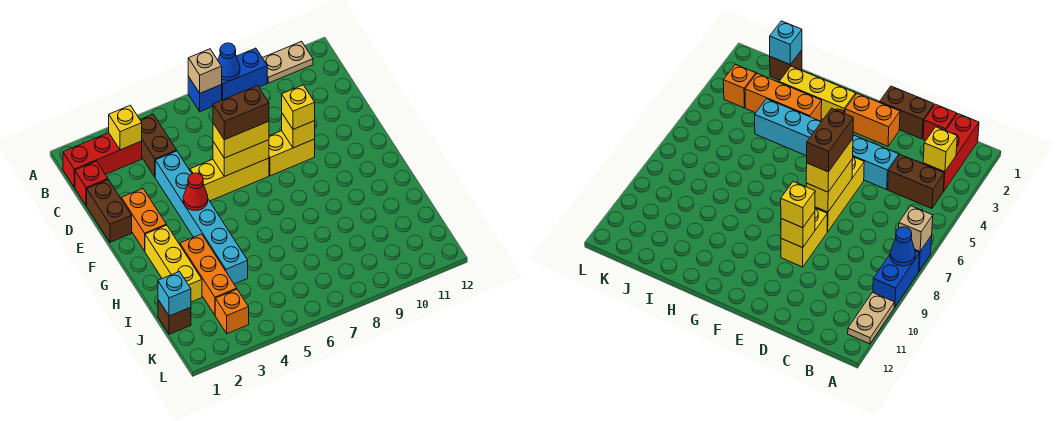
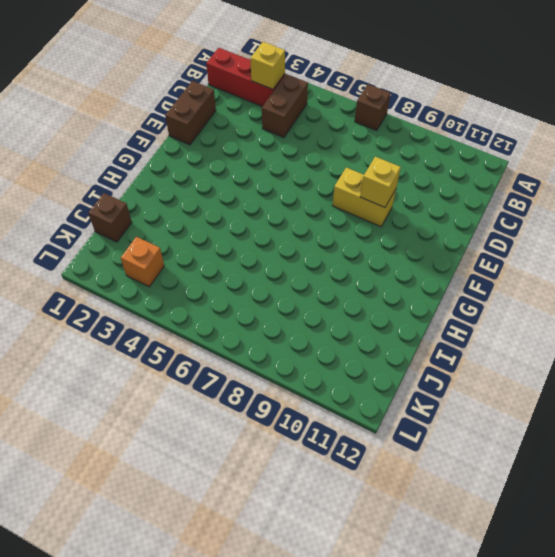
brown brick A7 level 1 -> blue brick A7 level 1
none -> blue brick A8:A9 level 1
none -> tan plate A10:A11 level 1
none -> red brick C1 level 1

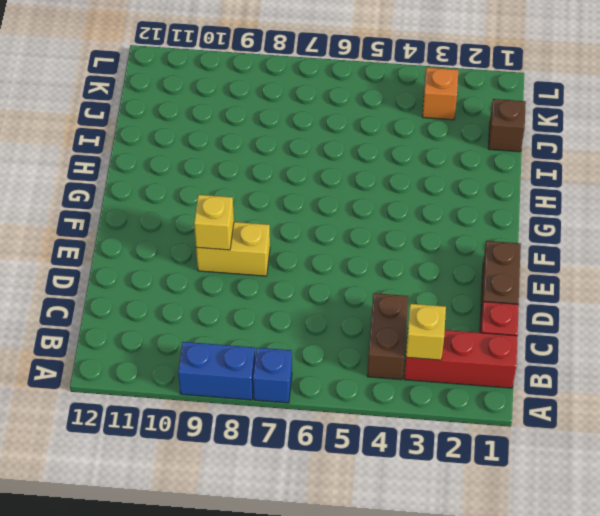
none -> tan plate A10:A11 level 1
none -> cyan brick D4:I4 level 1
none -> orange brick E2:F2 level 1

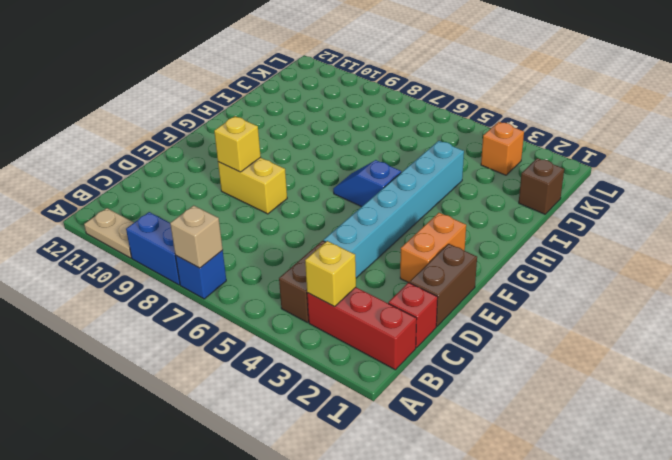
blue slope G5:G6 level 1 top 5 -> none
none -> yellow brick E5:E7 level 1
none -> yellow brick G2:I2 level 1
none -> orange brick H3:J3 level 1

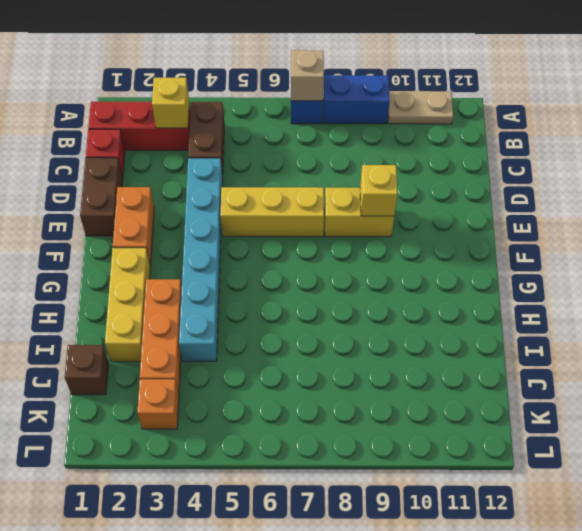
none -> blue cone A8 level 2
none -> yellow brick E6:E7 level 2
none -> red cone F4 level 2

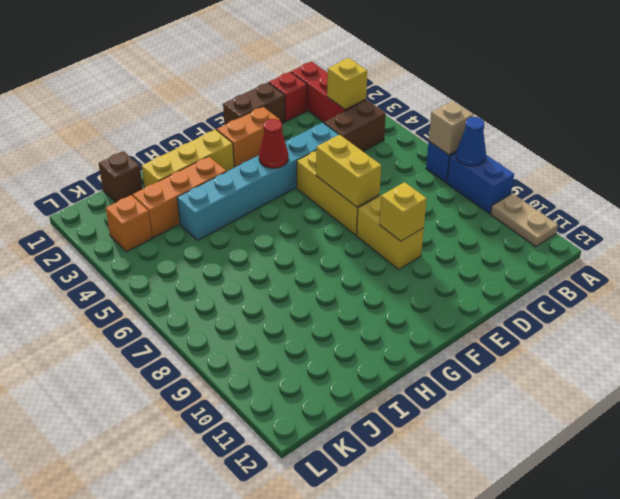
none -> cyan brick J1 level 2
none -> yellow brick E6:E7 level 3
none -> yellow brick E9 level 3

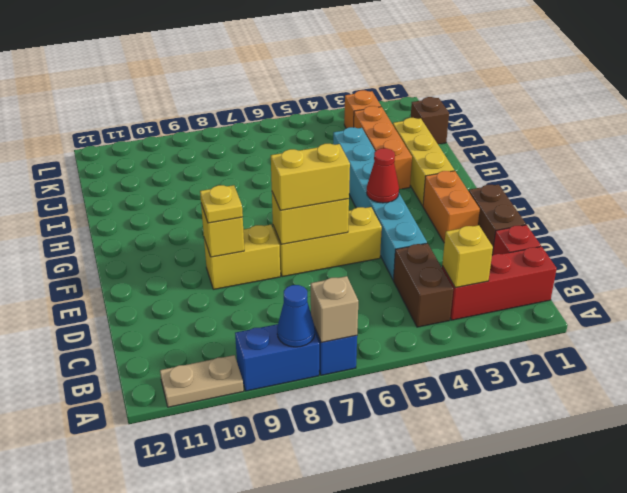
yellow plate E9 level 3 -> yellow brick E9 level 3
none -> cyan brick J1 level 2
none -> brown brick E6:E7 level 4

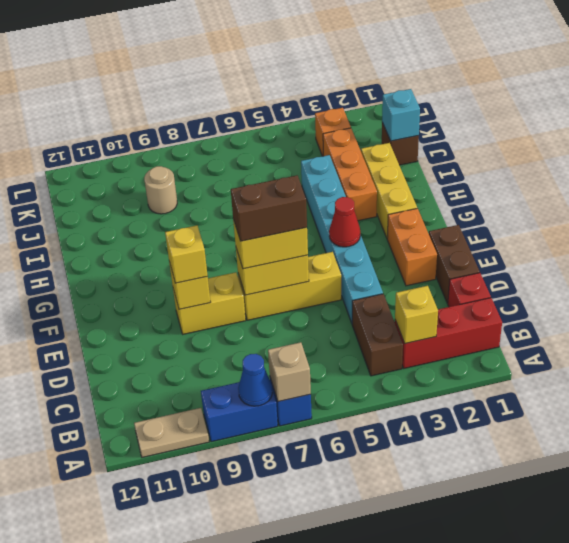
tan round brick J9 level 1 -> none

